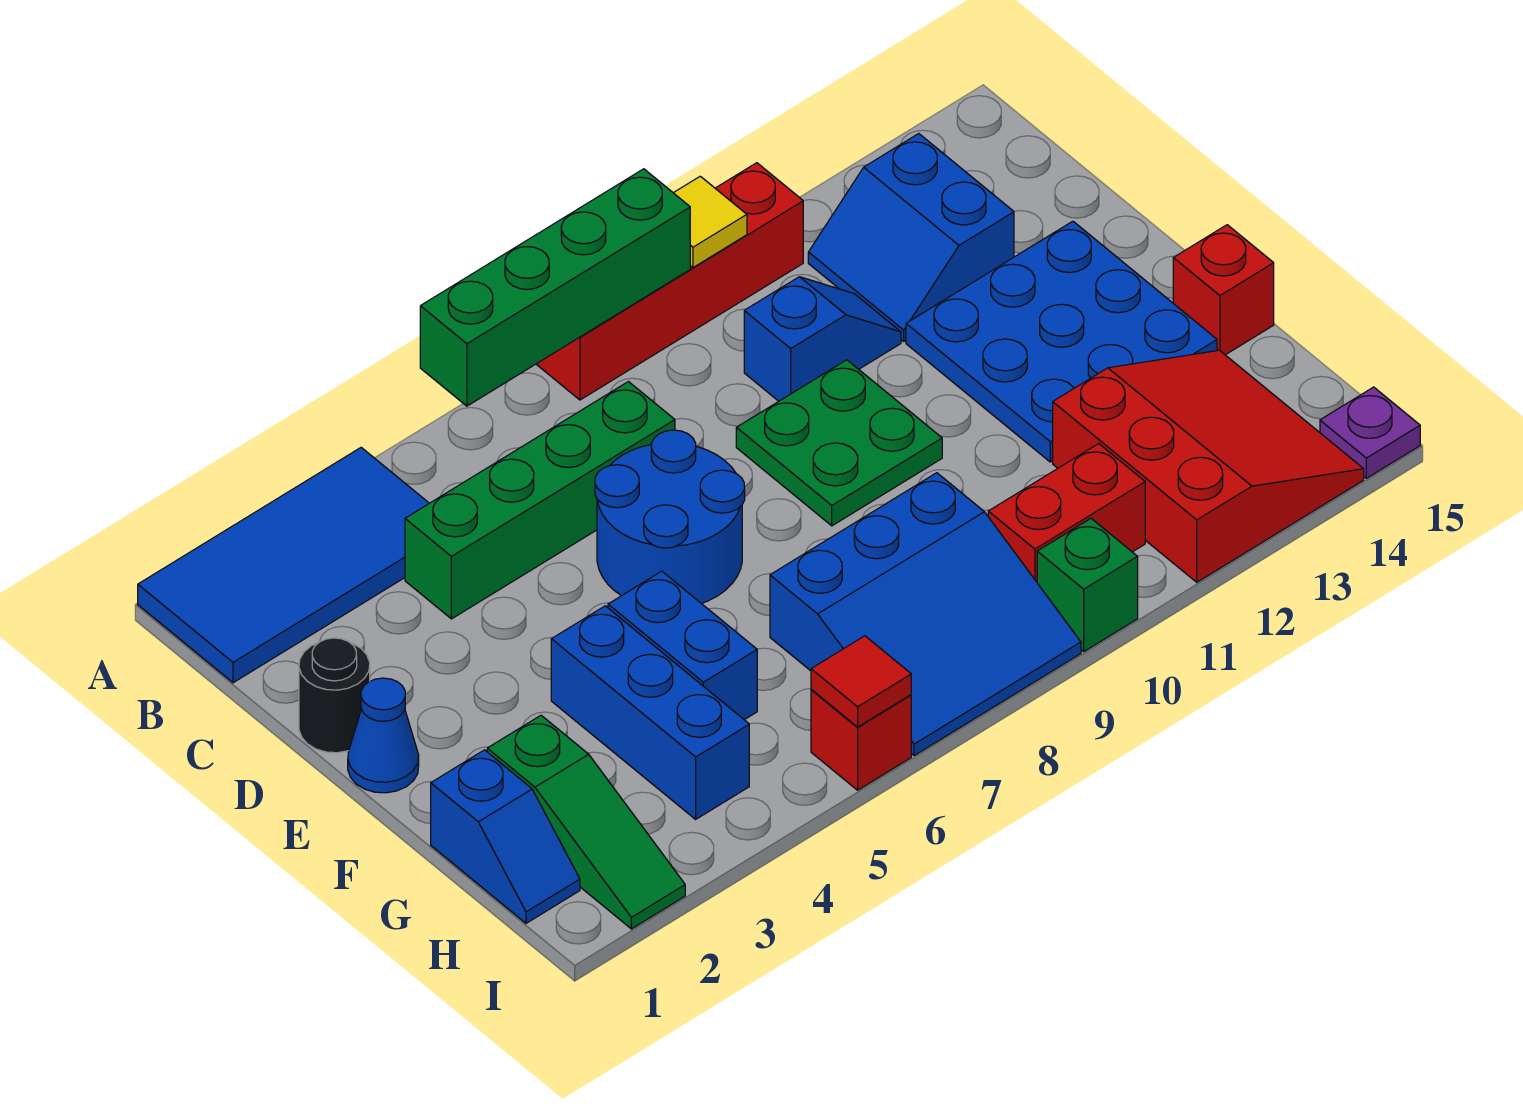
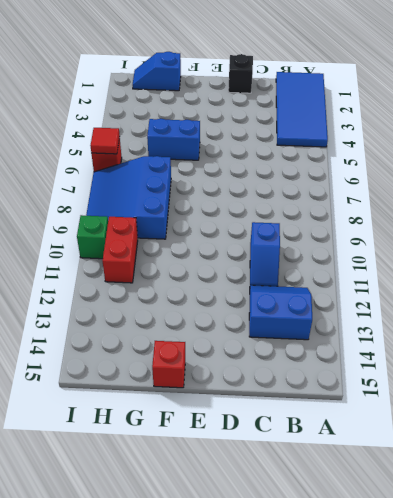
black brick D1 level 1 -> black round brick D1 level 1
none -> red brick A8:A11 level 1
none -> green brick C4:C7 level 1
none -> blue round brick D6:E7 level 1

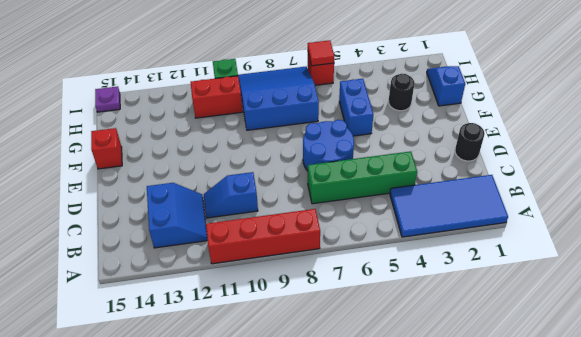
black round brick G3 level 1 -> none
none -> green plate D9:E10 level 1
none -> blue plate D12:F14 level 1
none -> blue cone E1 level 1

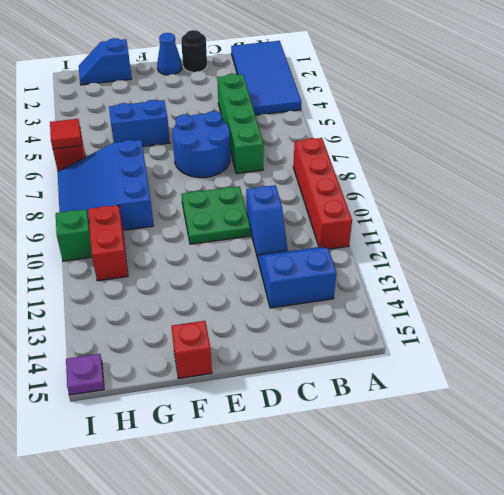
none -> blue plate D12:F14 level 1
none -> blue brick F4:H4 level 1
none -> green slope G2:I2 level 1 top G

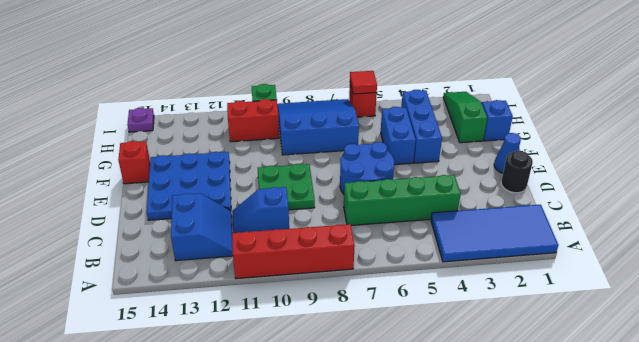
none -> red slope G12:I14 level 1 top 12
none -> green brick A6:A9 level 2
none -> yellow tile A10 level 2

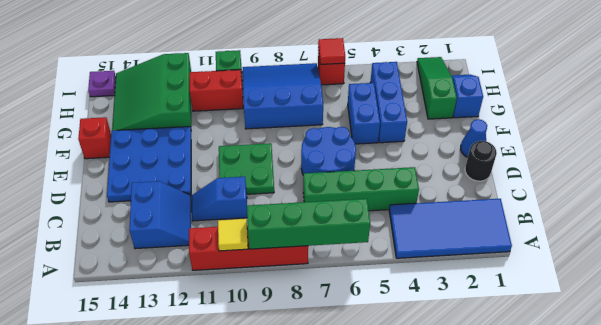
green slope G12:I14 level 1 top 12 -> red slope G12:I14 level 1 top 12

